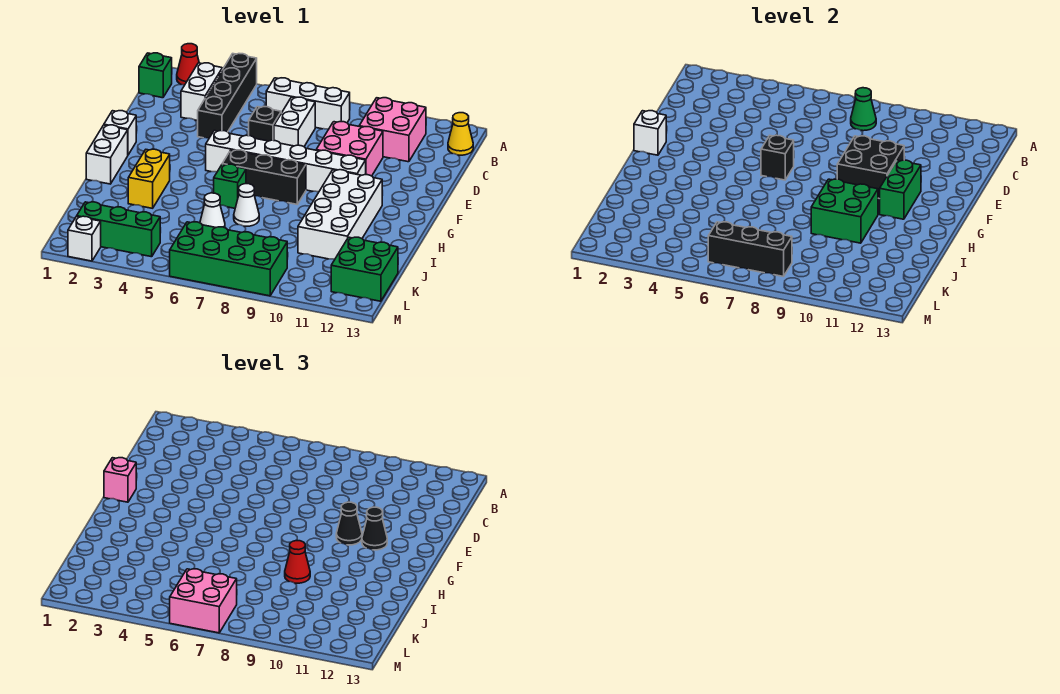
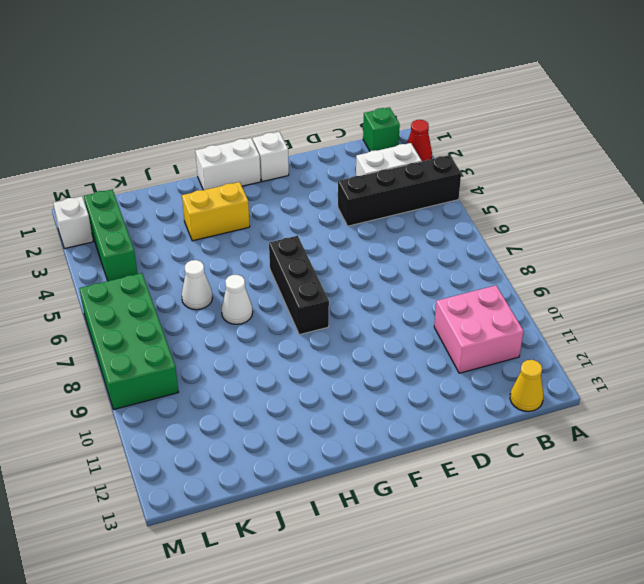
none -> white brick B6:B8 level 1
none -> white brick C7:D7 level 1
none -> black brick D6 level 1
none -> pink brick D9:E10 level 1

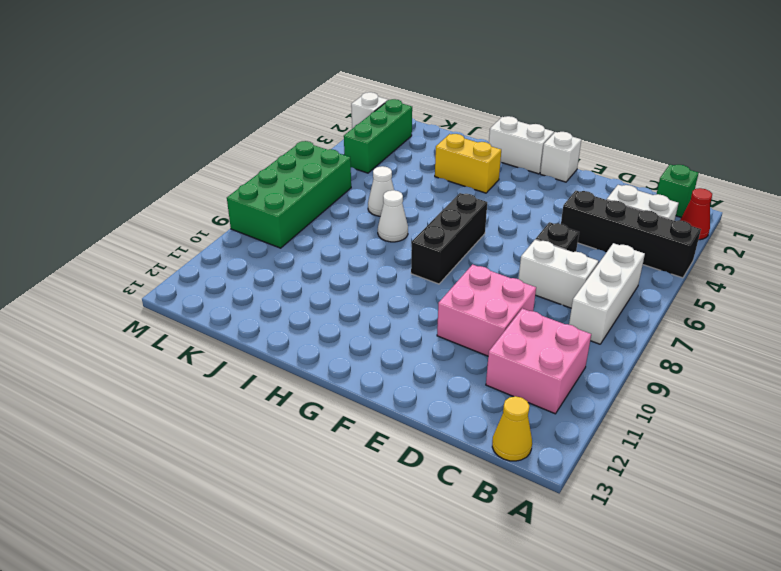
none -> white brick F5:F10 level 1
none -> white brick G10:J11 level 1
none -> green brick H6 level 1
none -> green brick K12:L13 level 1

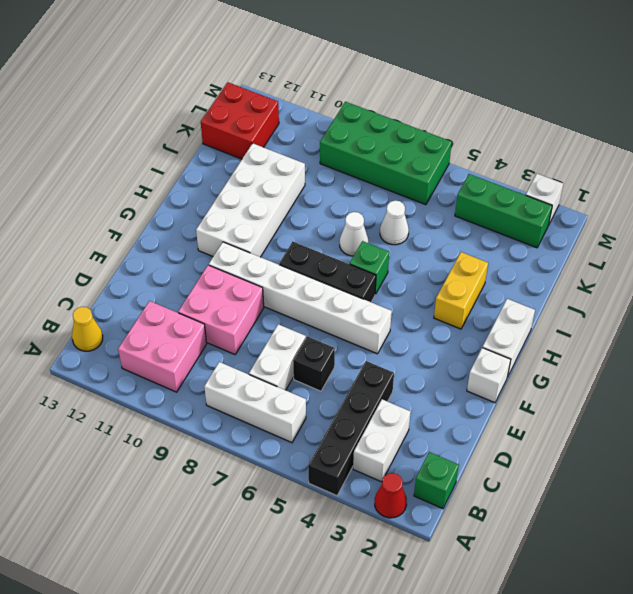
red brick K12:L13 level 1 -> green brick K12:L13 level 1
none -> green cone B8 level 2
none -> black brick E9:F10 level 2
none -> white brick F1 level 2
none -> black brick F6 level 2

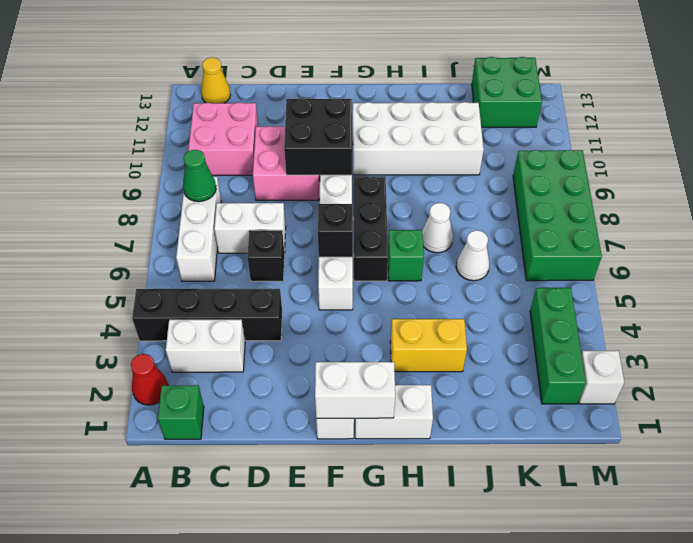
white brick F1:G1 level 2 -> white brick F1 level 2
none -> green brick F11:G11 level 2
none -> green brick H9:I10 level 2
none -> black brick L6:L8 level 2
none -> pink brick F1 level 3

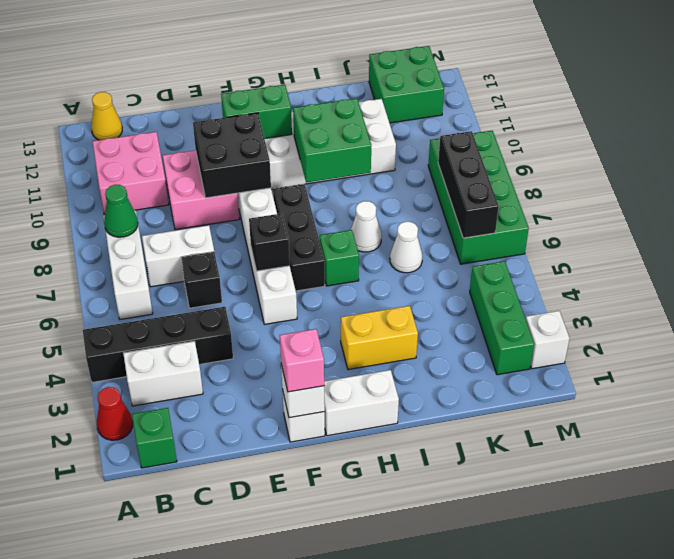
none -> black cone F10 level 3
none -> black cone F11 level 3
none -> red cone I9 level 3
none -> pink brick L6:M7 level 3

